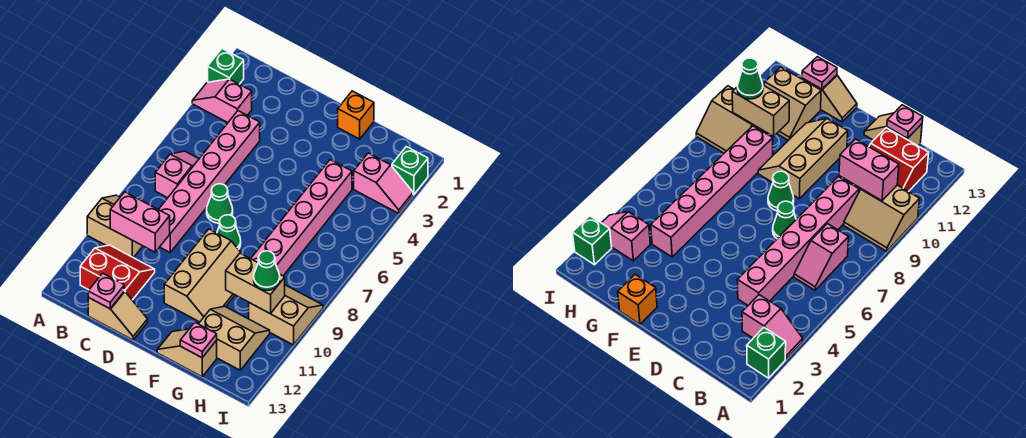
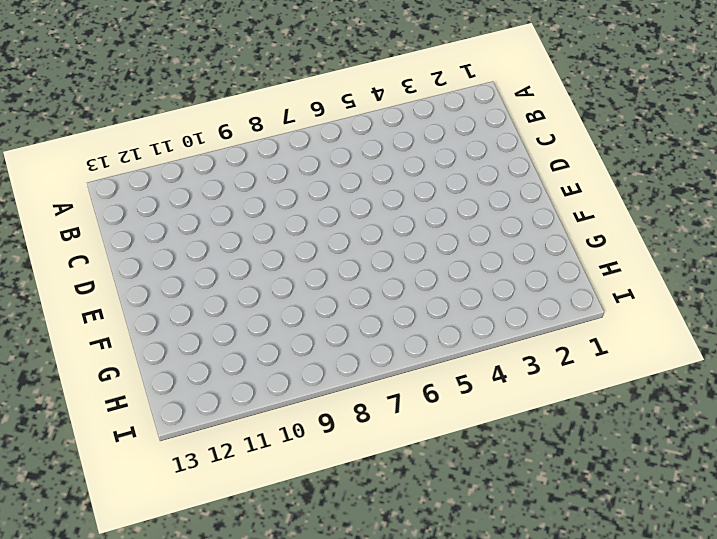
none -> green brick A2 level 1
none -> pink slope A3:B3 level 1 top B
none -> tan slope A9:B10 level 1 top 10

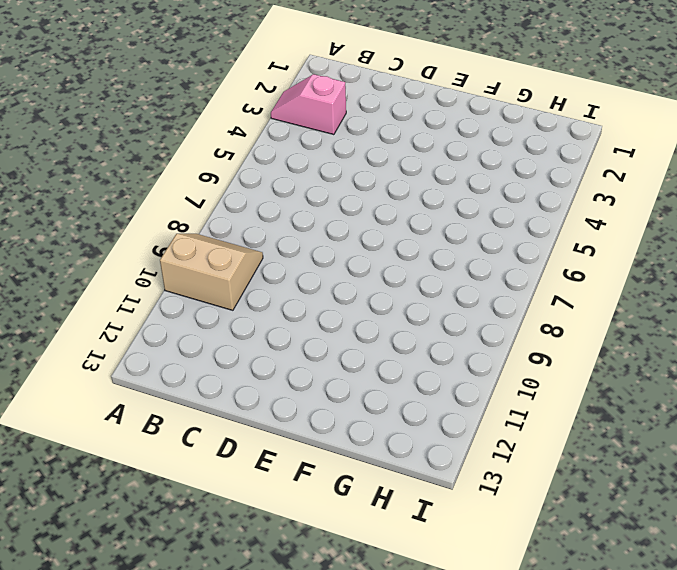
none -> green brick A2 level 1
none -> pink slope B6:B7 level 1 top 7
none -> red slope B11:C12 level 1 top 12

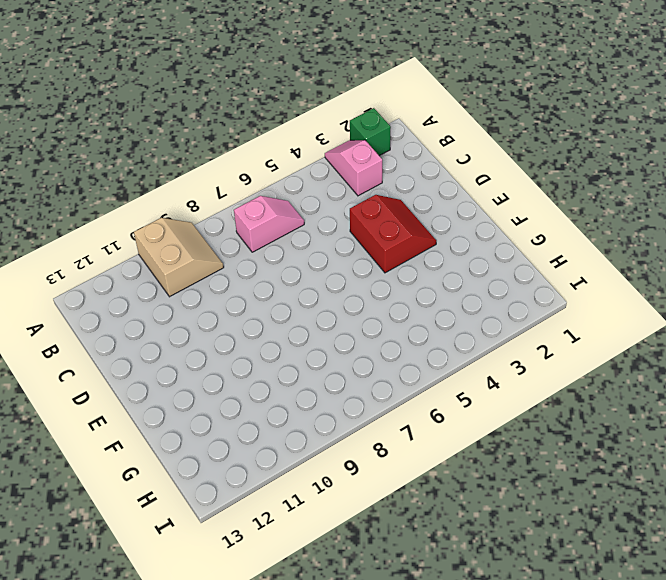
red slope D3:E4 level 1 top 4 -> red slope B11:C12 level 1 top 12
none -> pink brick C4:C9 level 1
none -> tan slope C13:D13 level 1 top C
none -> green cone D7 level 1

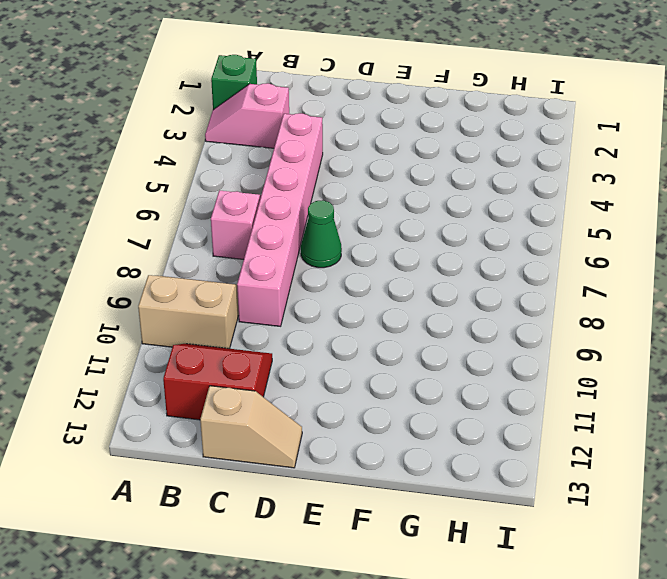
none -> green cone E8 level 1
none -> tan slope E9:F11 level 1 top E
none -> orange brick F1 level 1

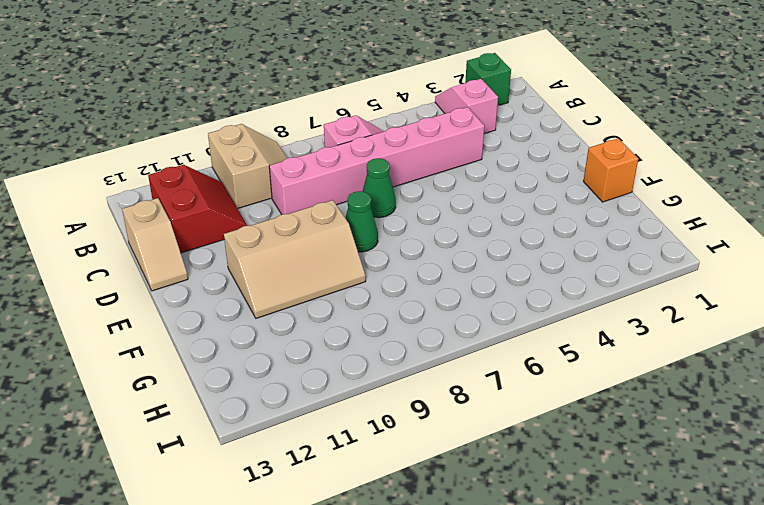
none -> tan slope F13:G13 level 1 top G
none -> pink brick G4:G9 level 1
none -> tan slope G11:H12 level 1 top 12

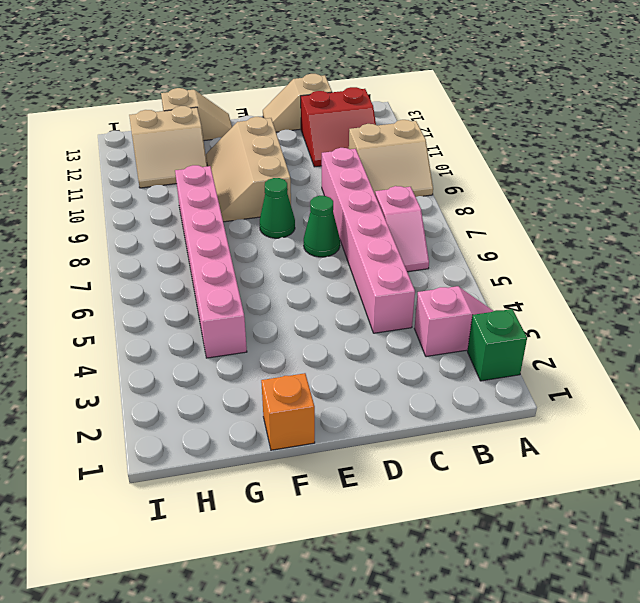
none -> pink slope H3:I3 level 1 top H
none -> tan slope H9:I10 level 1 top 10
none -> green brick I2 level 1

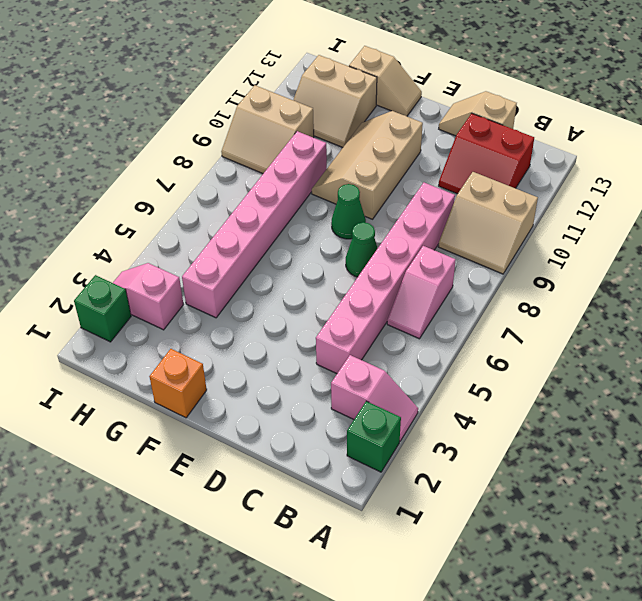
none -> pink brick B10:C10 level 2
none -> pink plate C13 level 2
none -> tan brick G10:H10 level 2

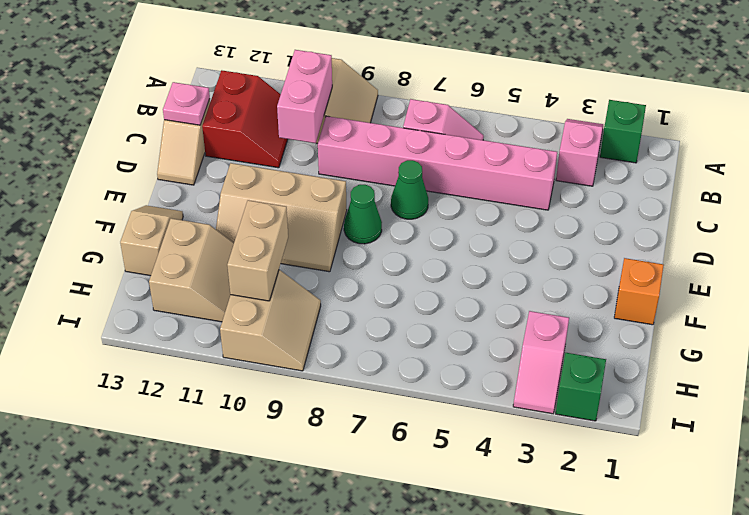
none -> pink brick G4:G9 level 1
none -> pink plate G13 level 2
none -> green cone H10 level 3

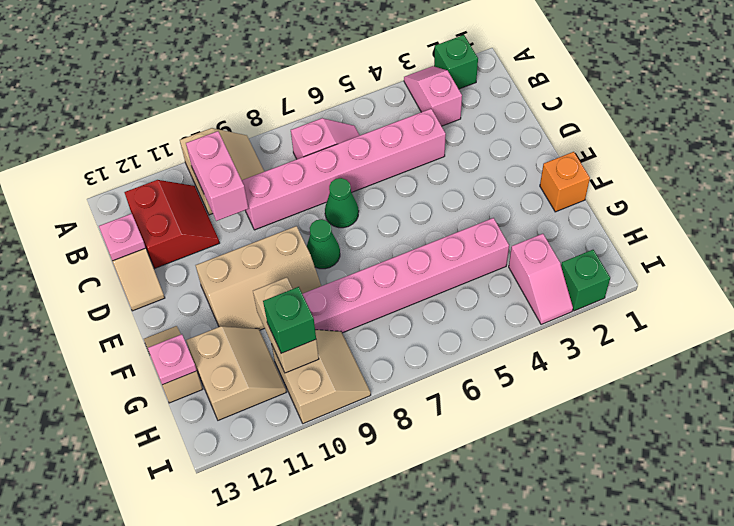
green brick H10 level 3 -> green cone H10 level 3

